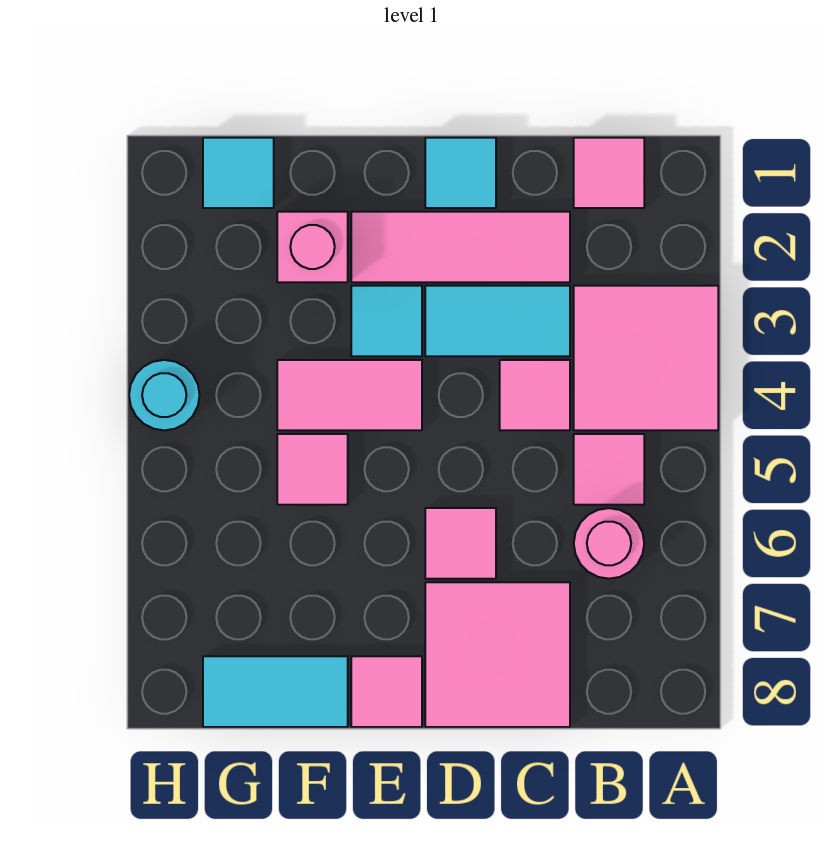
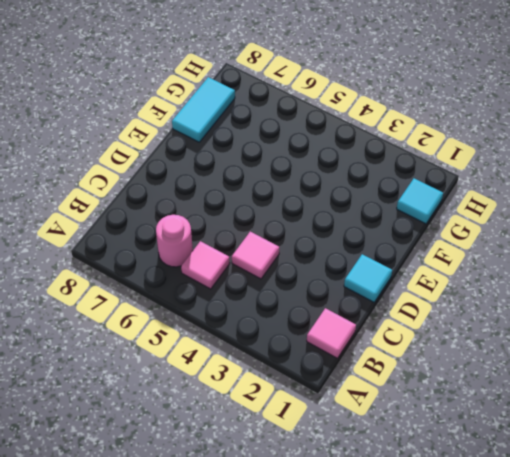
none -> pink tile A3:B4 level 1
none -> pink tile C2:E2 level 1
none -> cyan tile C3:D3 level 1

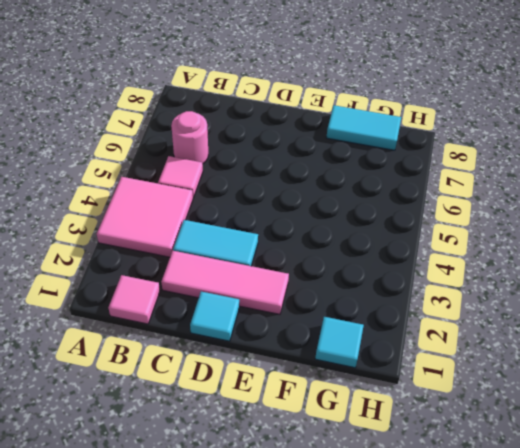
none -> pink tile C4 level 1
none -> pink tile C7:D8 level 1
none -> pink tile D6 level 1

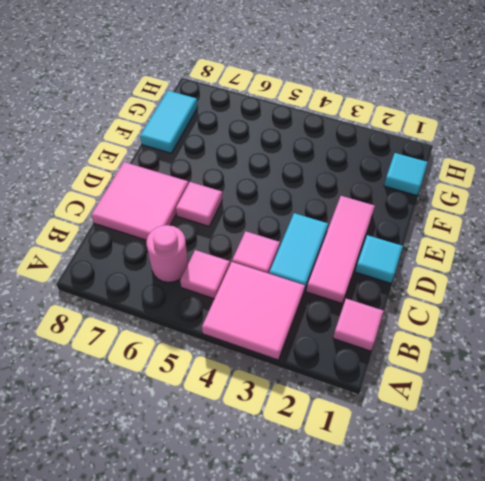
none -> cyan tile E3 level 1
none -> pink tile E4:F4 level 1
none -> pink tile E8 level 1

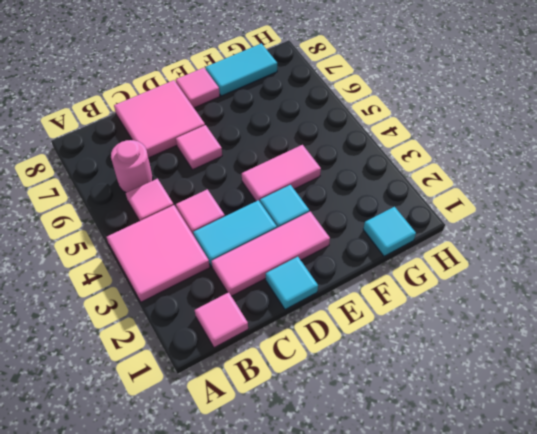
none -> pink brick F2 level 1
none -> pink tile F5 level 1
none -> cyan round brick H4 level 1

